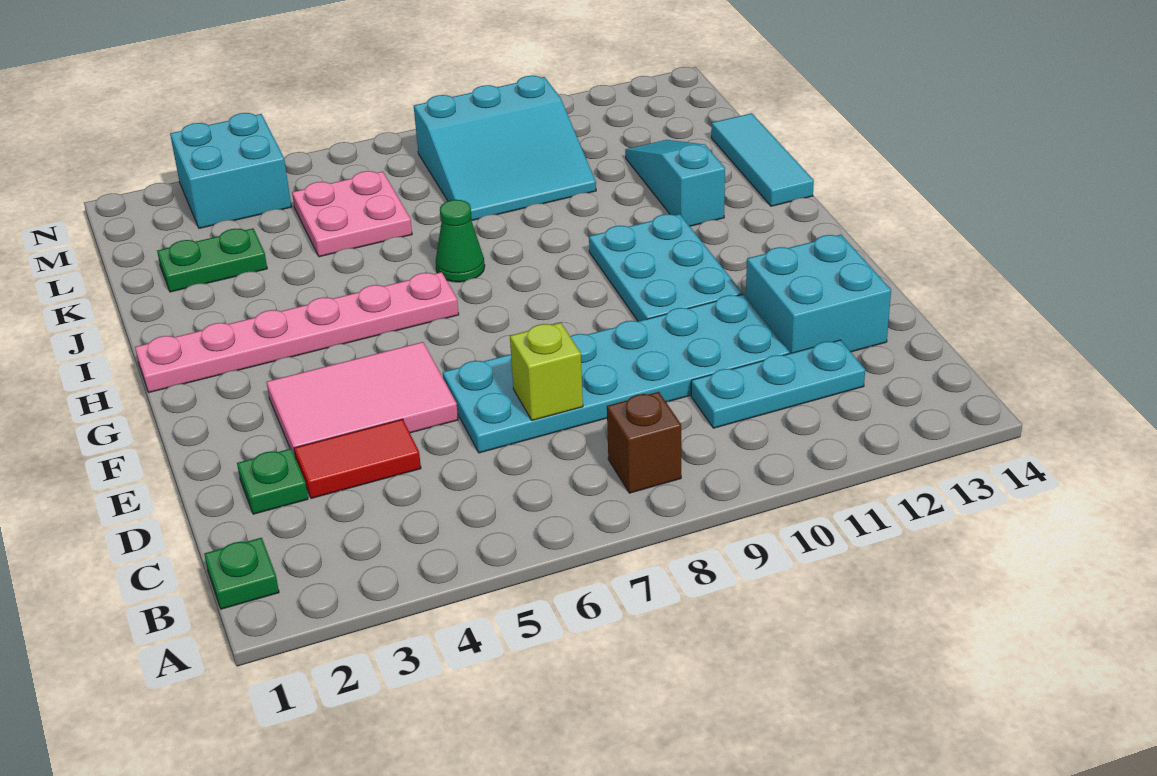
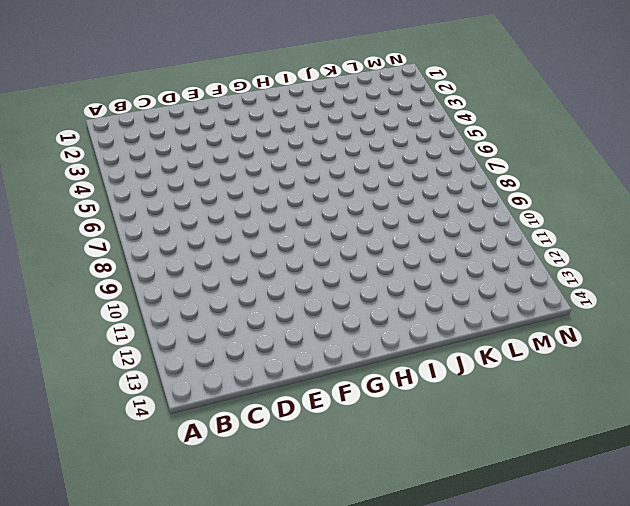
none -> green plate B1 level 1
none -> brown brick B8 level 1
none -> cyan plate C10:C12 level 1

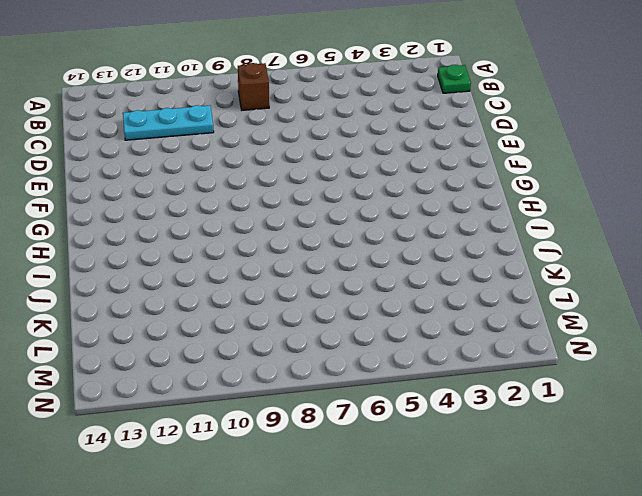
none -> green plate D2 level 1
none -> red tile D3:D4 level 1
none -> cyan plate D6:E11 level 1

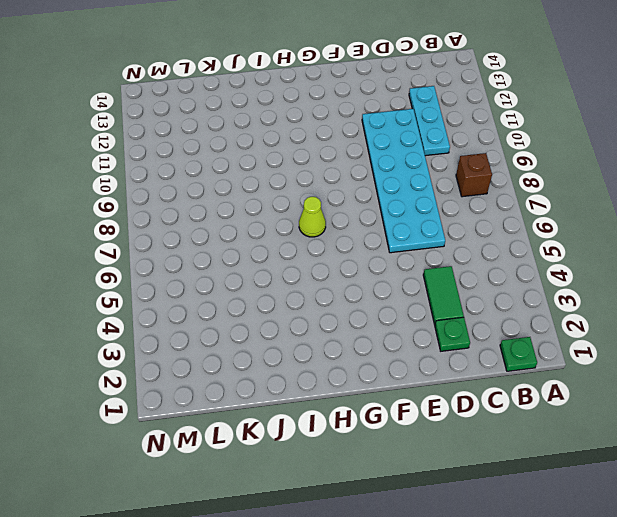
green tile D3:D4 level 1 -> red tile D3:D4 level 1
lime cone H7 level 1 -> none
none -> cyan brick D12:E13 level 1
none -> pink tile E3:F5 level 1
none -> cyan plate F10:H11 level 1

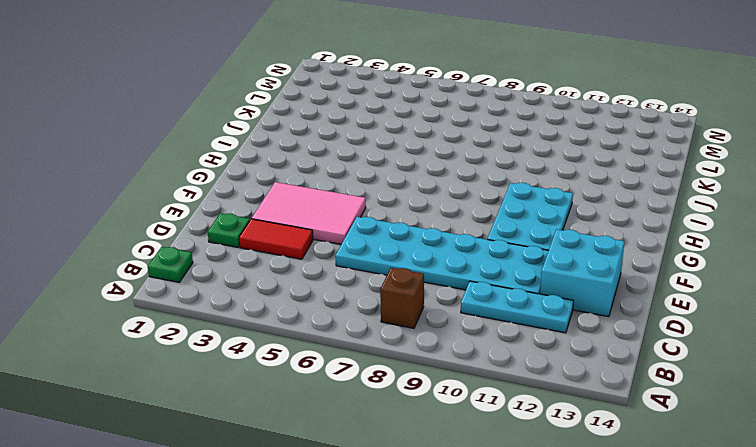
none -> pink plate H1:H6 level 1
none -> green cone I7 level 1
none -> cyan slope I12:K12 level 1 top I

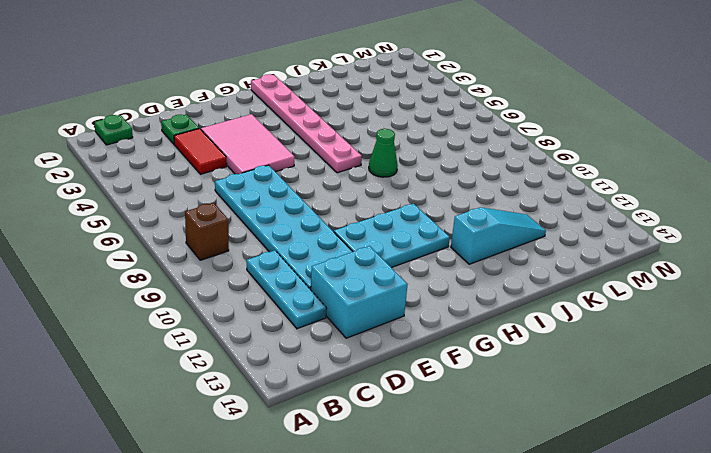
none -> cyan tile I14:K14 level 1
none -> green plate K2:K3 level 1
none -> pink plate K5:L6 level 1

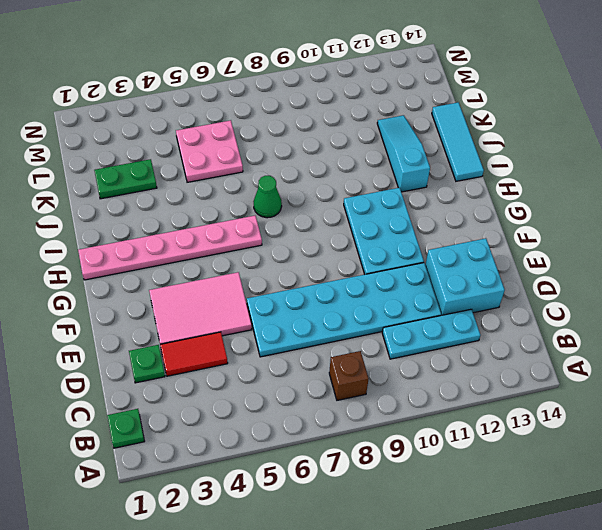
none -> cyan slope K8:M10 level 1 top M
none -> cyan brick M3:N4 level 1
none -> lime brick D7 level 2

